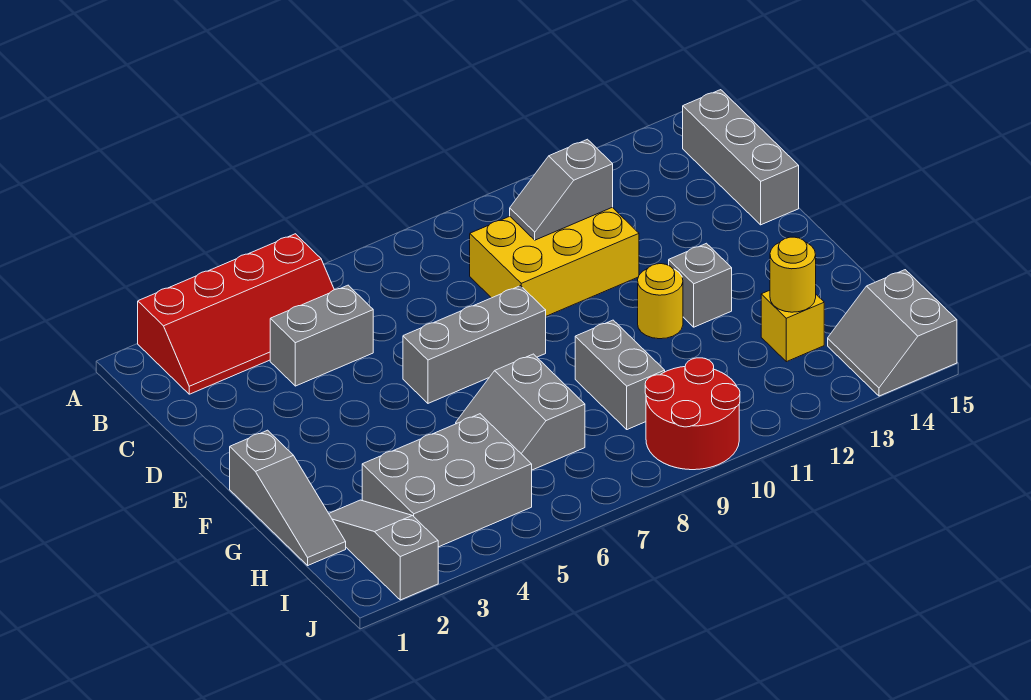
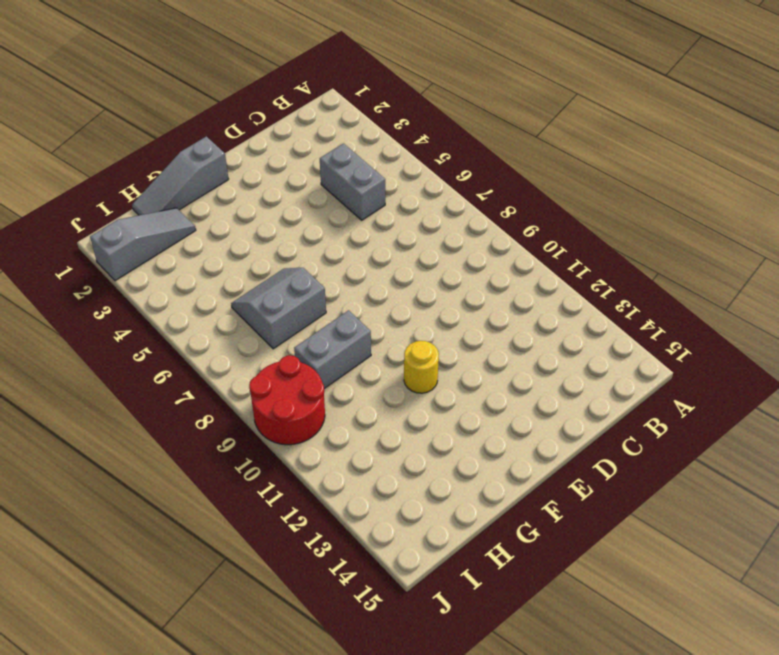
none -> red slope A2:B5 level 1 top A
none -> grey brick B15:D15 level 1
none -> yellow brick C9:D11 level 1

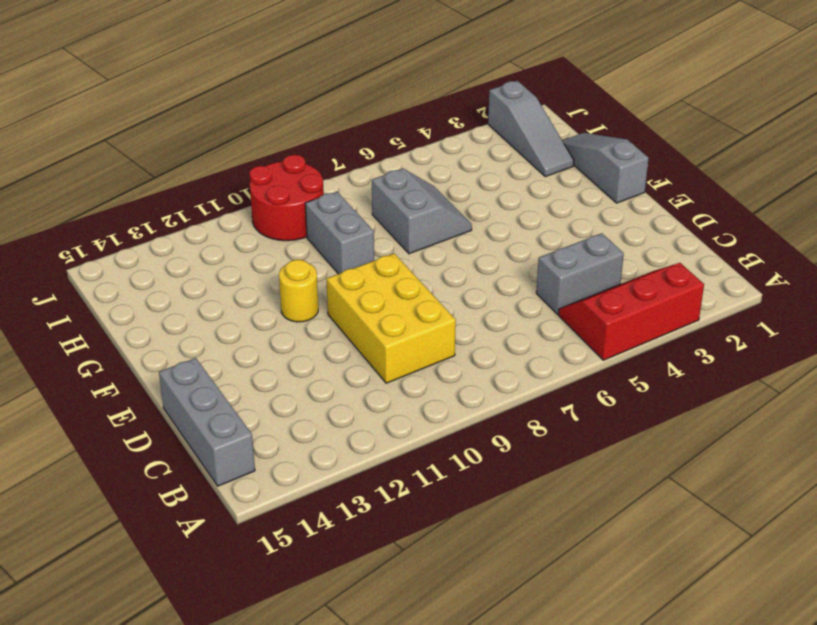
red slope A3:B5 level 1 top A -> red slope A2:B5 level 1 top A
yellow brick C9:E10 level 1 -> yellow brick C9:D11 level 1
none -> grey brick E6:E8 level 1
none -> grey brick F12 level 1
none -> grey brick H3:I5 level 1

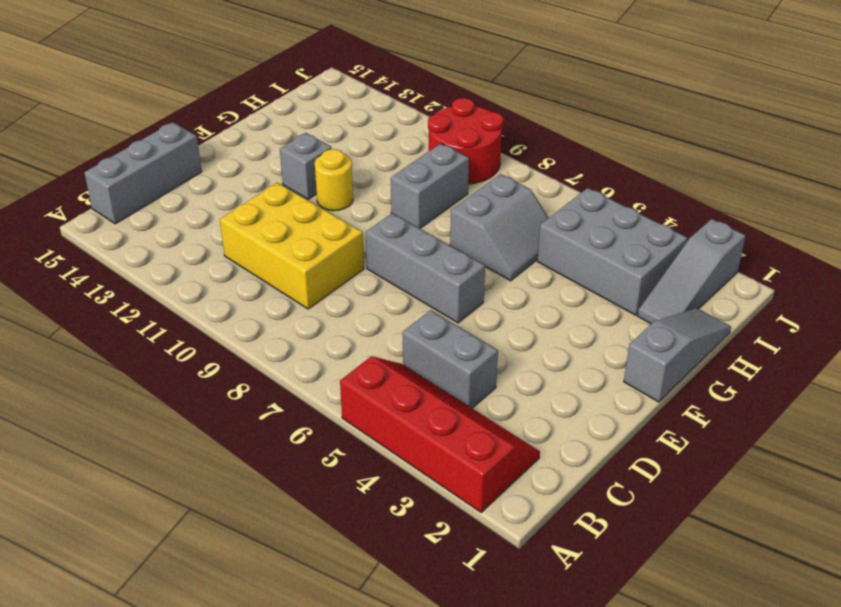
none -> yellow brick H13 level 1
none -> grey slope I14:J15 level 1 top 15
none -> grey slope C10:C11 level 2 top 11

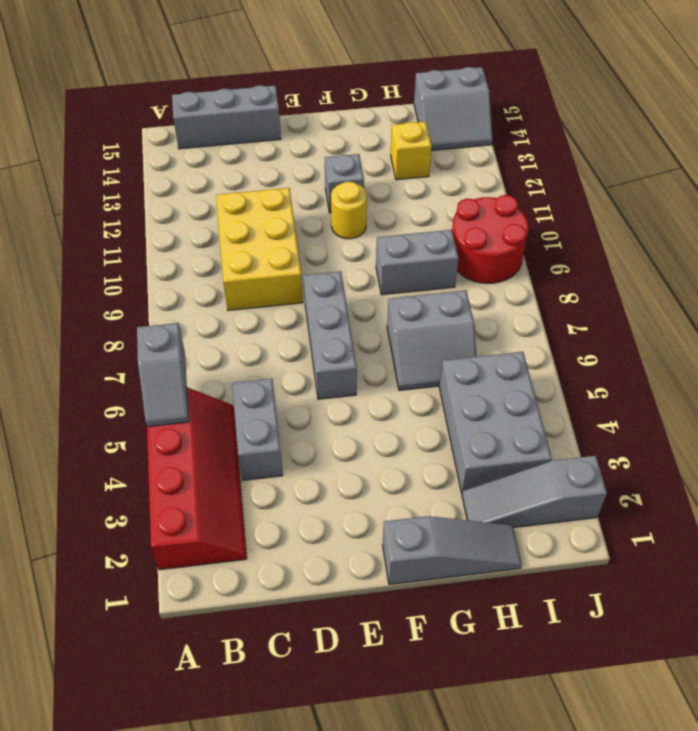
grey slope A5:A6 level 2 top 6 -> grey slope C10:C11 level 2 top 11
none -> yellow round brick H13 level 2

